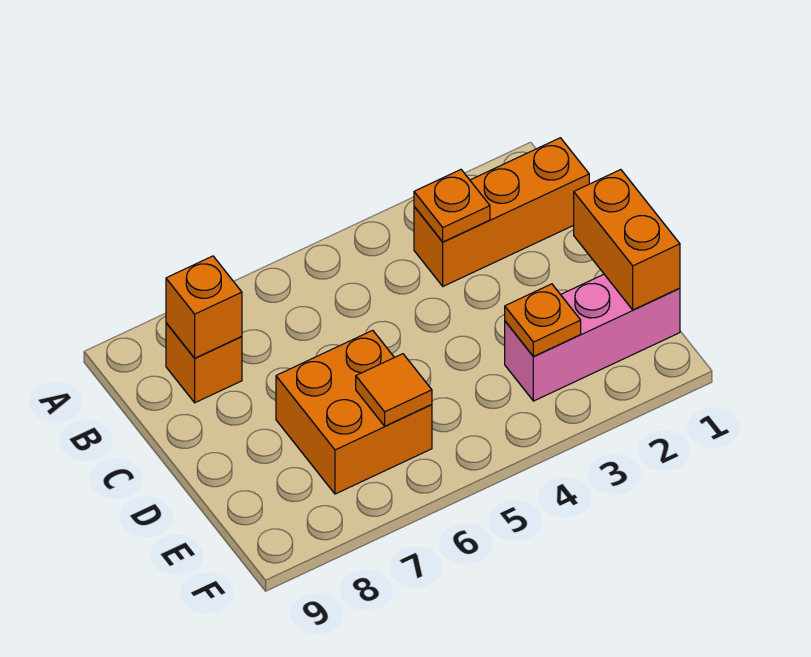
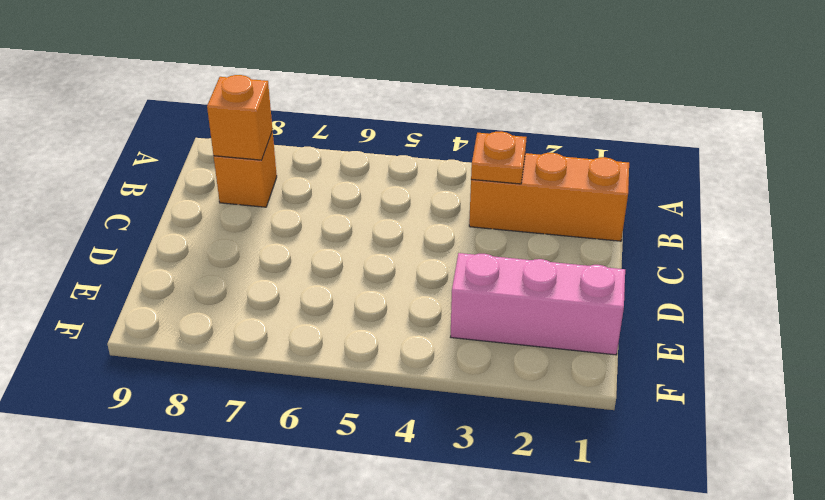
none -> orange brick D6:E7 level 1
none -> orange brick D1:E1 level 2

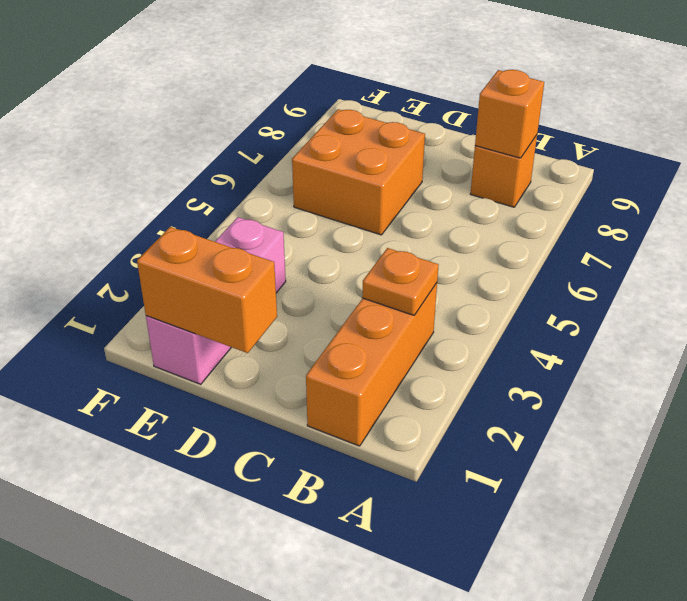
none -> orange plate E3 level 2
none -> orange tile E6 level 2

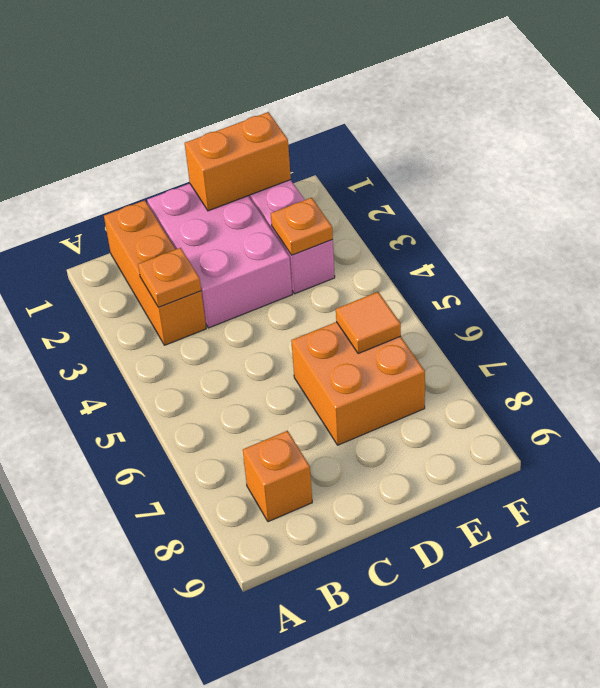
pink brick C1:D3 level 1 -> none
none -> orange brick B8 level 2

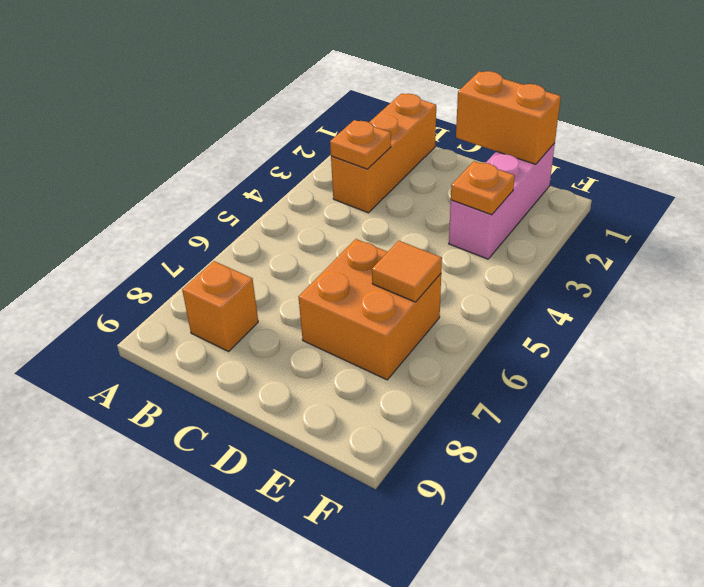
none -> orange brick B8 level 2

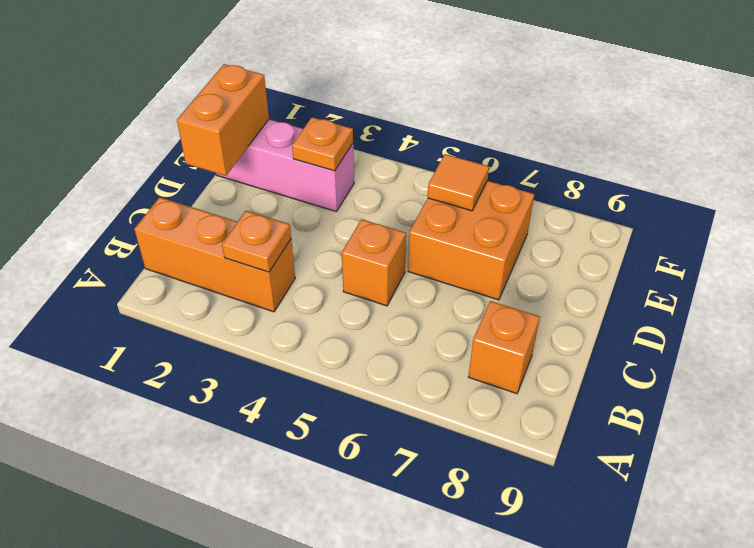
orange brick C5 level 1 -> orange brick B8 level 2

